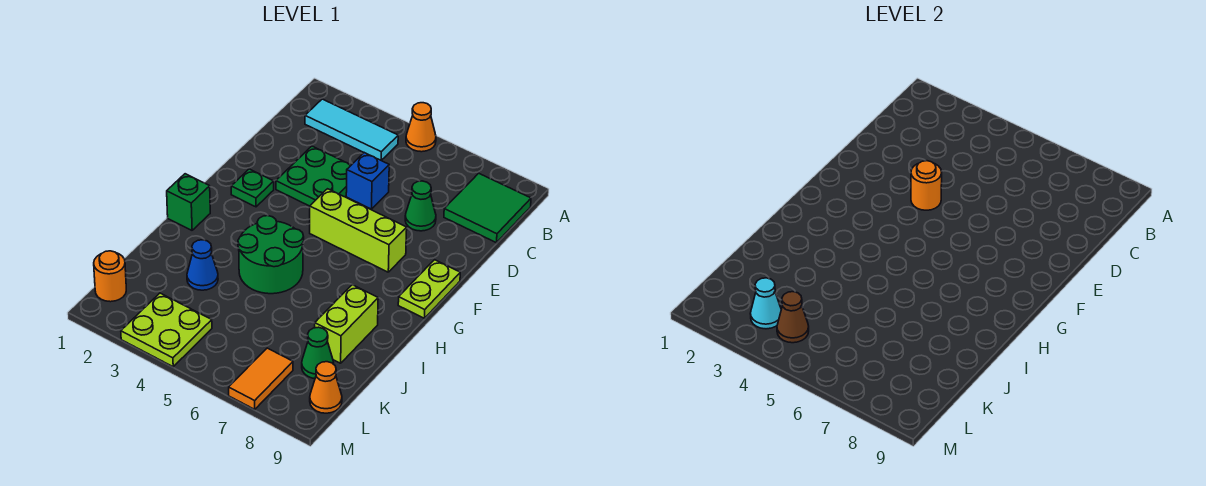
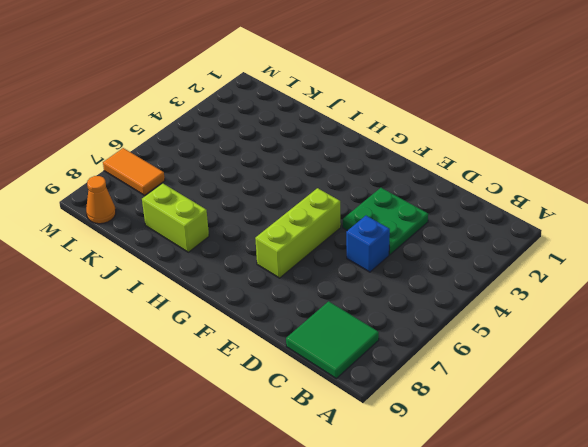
none -> orange cone A5 level 1
none -> cyan tile B2:B4 level 1
none -> green cone D7 level 1

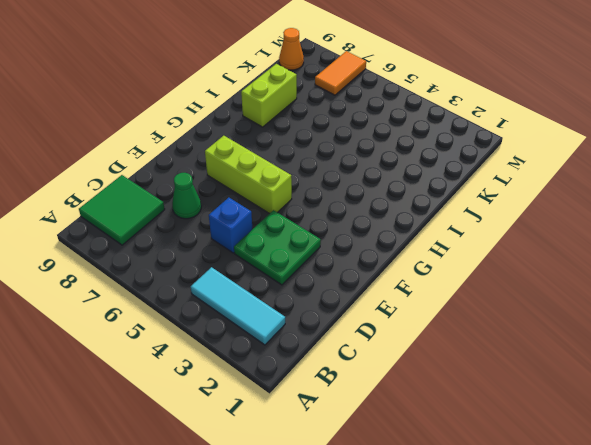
none -> orange cone A5 level 1
none -> green plate F2 level 1
none -> lime plate F9:G9 level 1

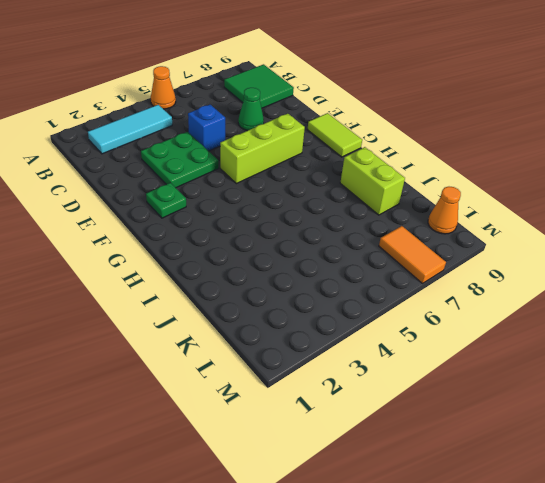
lime tile F9:G9 level 1 -> lime plate F9:G9 level 1
none -> green brick H1 level 1
none -> green round brick H4:I5 level 1
none -> blue cone J3 level 1

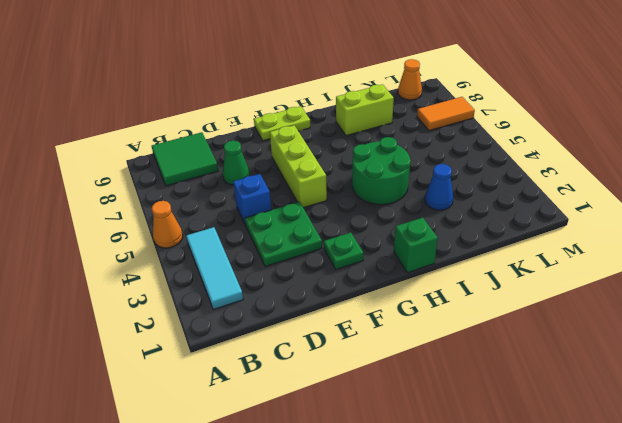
none -> green cone K8 level 1
none -> orange round brick L1 level 1
none -> lime plate L3:M4 level 1

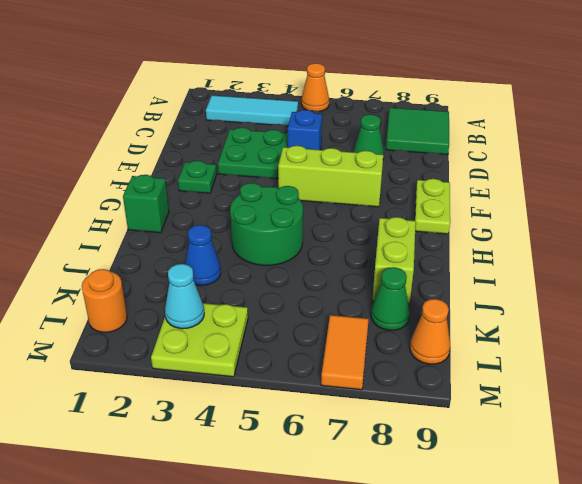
none -> orange round brick E4 level 2
none -> brown cone L4 level 2

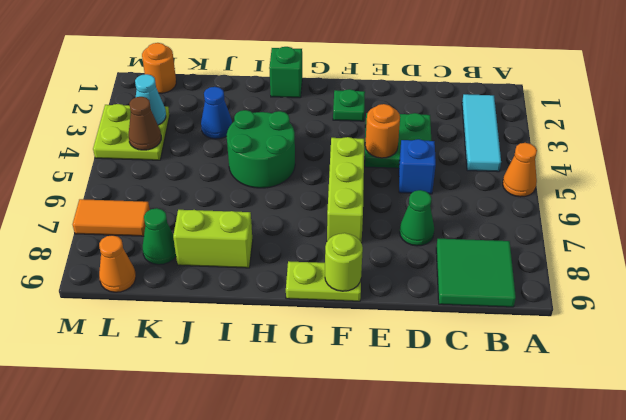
lime round brick F9 level 2 -> none

